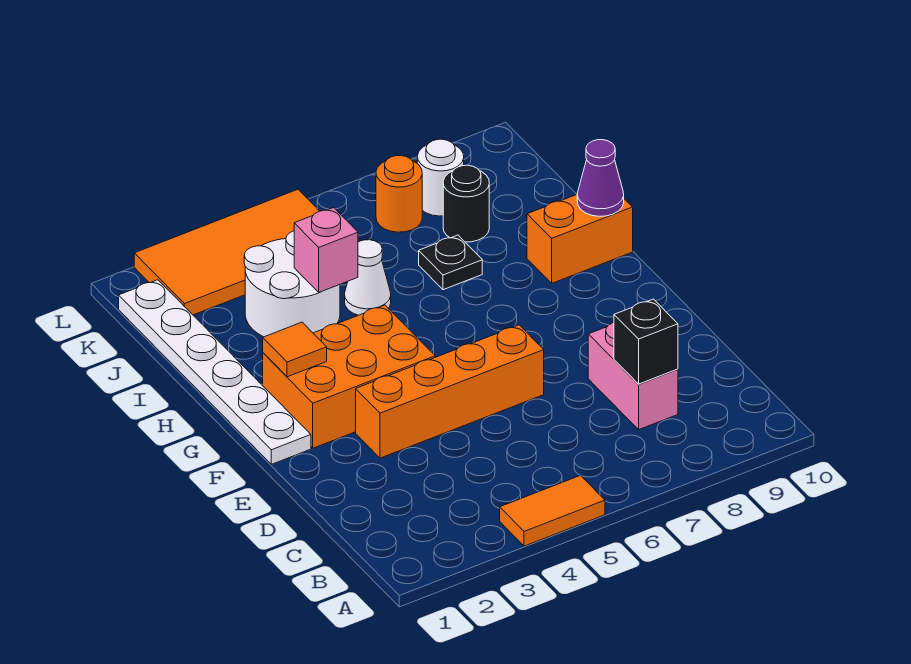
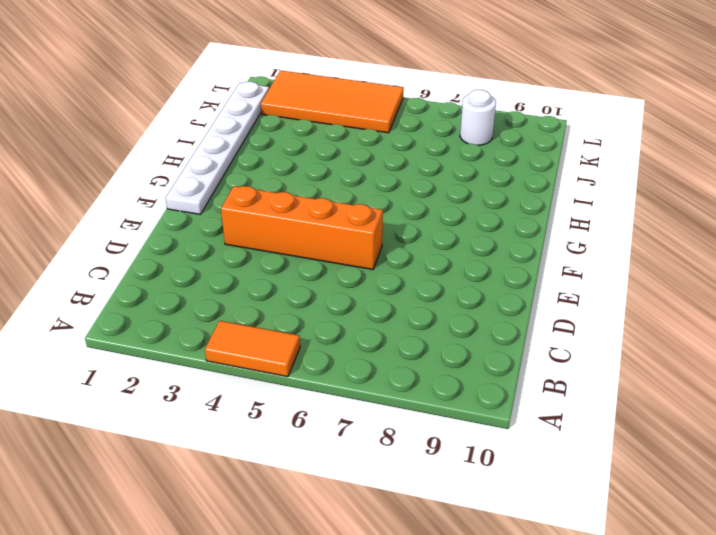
none -> pink brick C8:D8 level 1
none -> orange brick F2:G4 level 1
none -> orange brick H9:H10 level 1

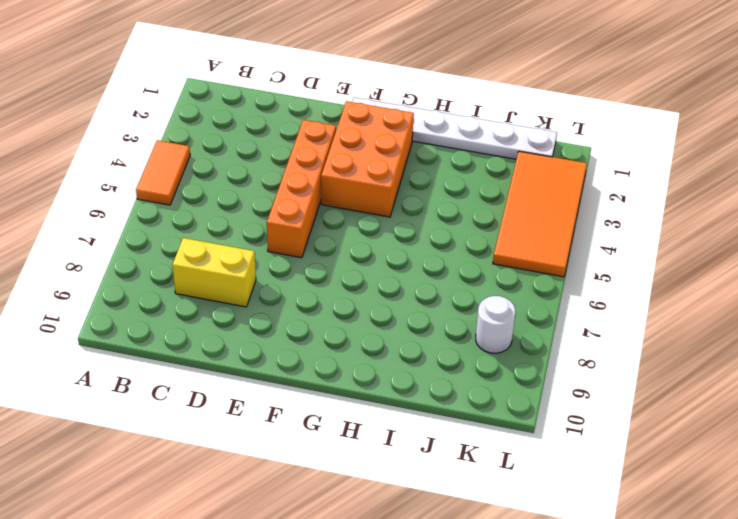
yellow brick C8:D8 level 1 -> pink brick C8:D8 level 1
none -> orange brick H9:H10 level 1
none -> white round brick I3:J4 level 1
none -> white cone I5 level 1

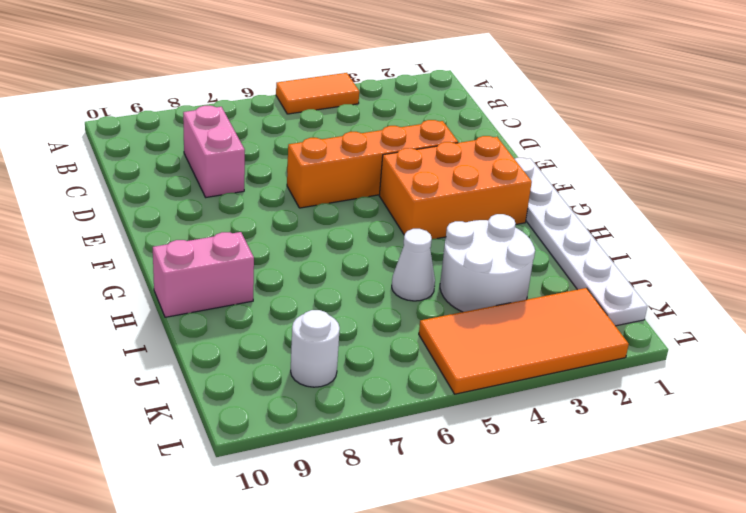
pink brick H9:H10 level 1 -> orange brick H9:H10 level 1
none -> black plate I7 level 1
none -> black round brick J8 level 1
none -> orange round brick K7 level 1

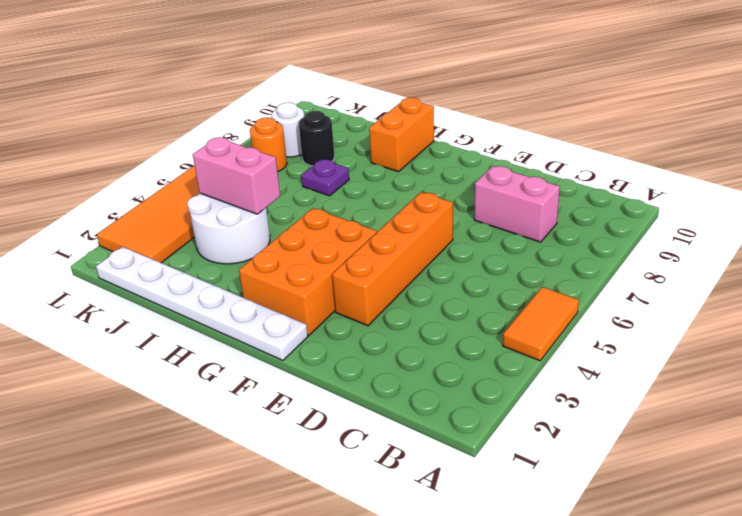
pink brick I4:J4 level 2 -> pink brick I4 level 2
purple plate I7 level 1 -> black plate I7 level 1
none -> white cone I5 level 1
none -> black brick C8 level 2
none -> orange tile G2 level 2

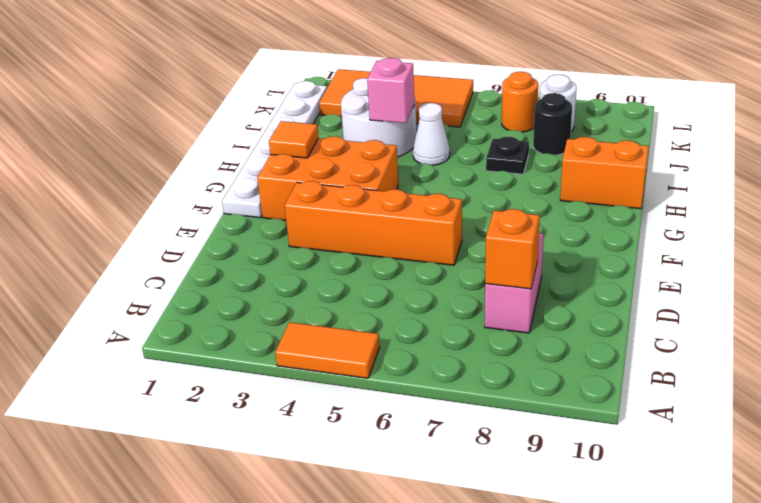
orange brick C8 level 2 -> black brick C8 level 2
none -> purple cone H10 level 2

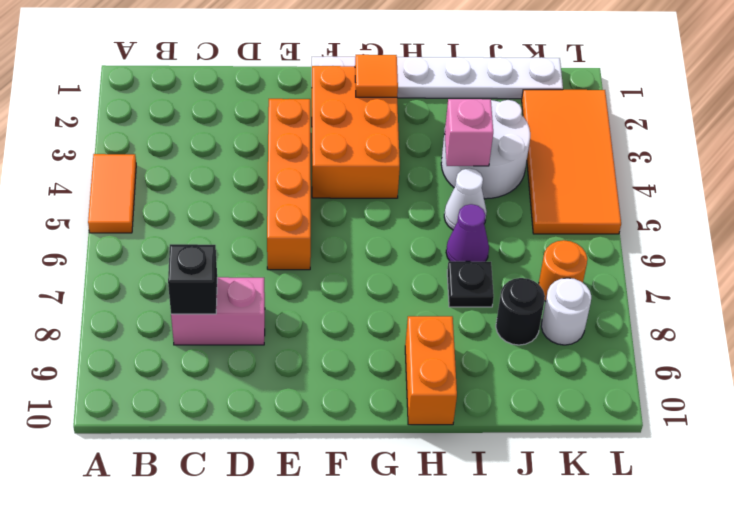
purple cone I6 level 1 -> purple cone H10 level 2

